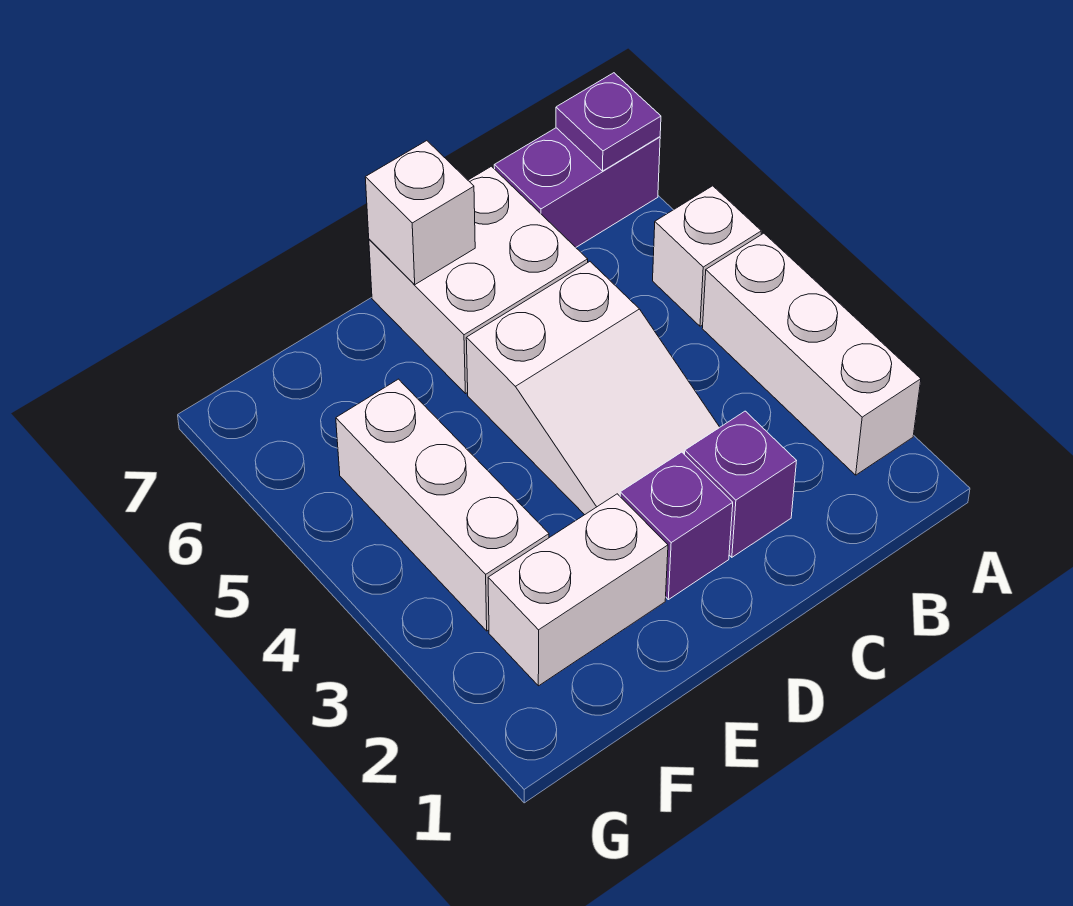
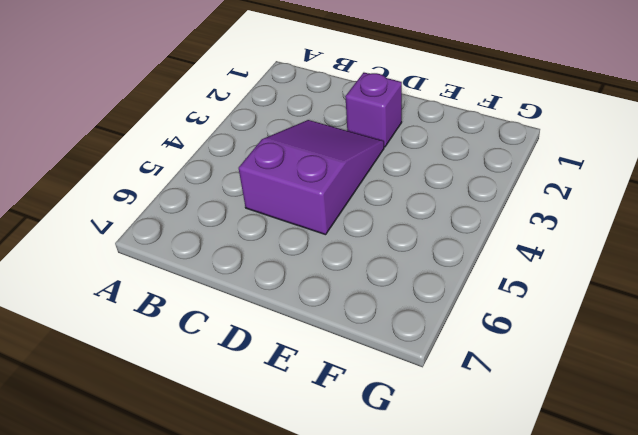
purple slope C3:D5 level 1 top 5 -> white slope C3:D5 level 1 top 5
none -> white brick A2:A4 level 1
none -> white brick A5 level 1

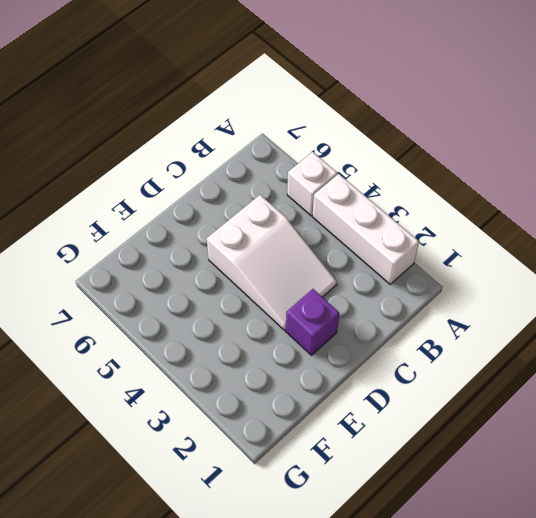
none -> purple brick A7:B7 level 1
none -> purple brick C2 level 1

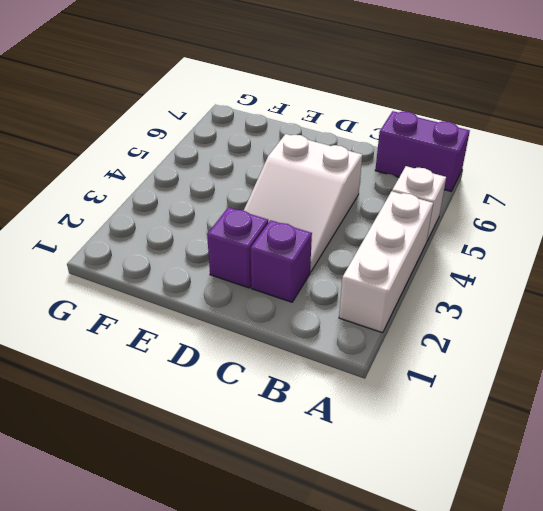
none -> white brick C6:D7 level 1
none -> white brick E2:F2 level 1

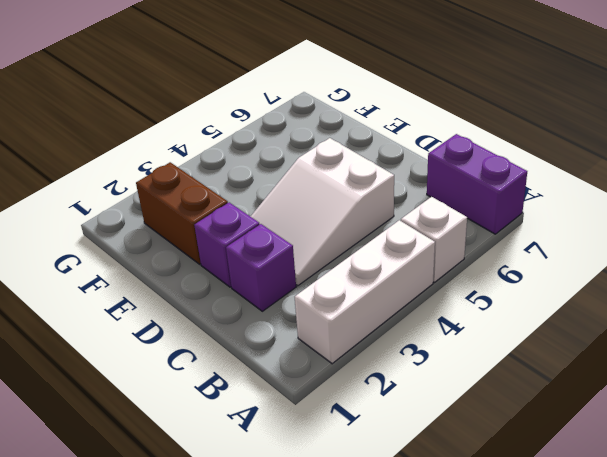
brown brick E2:F2 level 1 -> white brick E2:F2 level 1
none -> white brick C6:D7 level 1
none -> white brick F3:F5 level 1

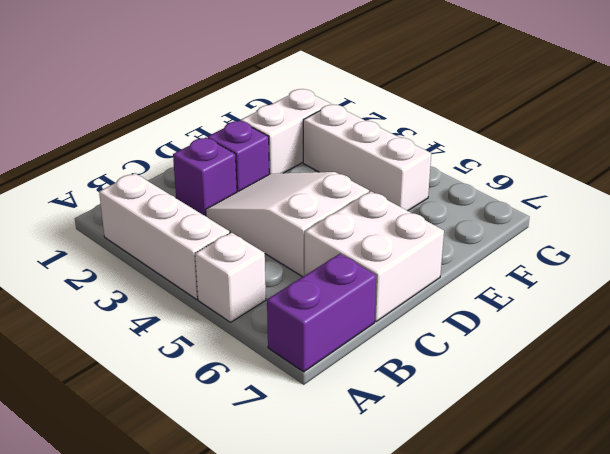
none -> purple plate A7 level 2
none -> white brick D7 level 2

